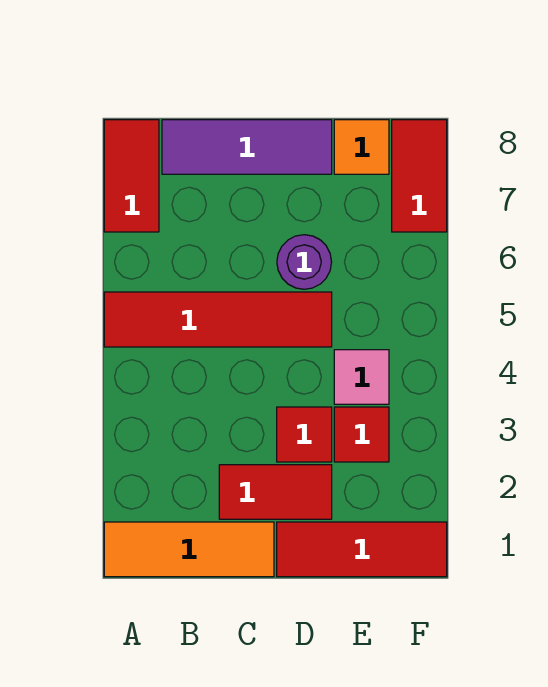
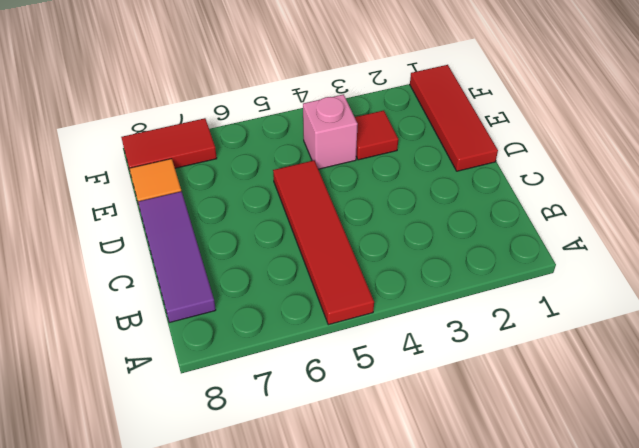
pink brick E4 level 1 -> pink tile E4 level 1
none -> orange tile A1:C1 level 1
none -> red tile A7:A8 level 1
none -> red tile C2:D2 level 1

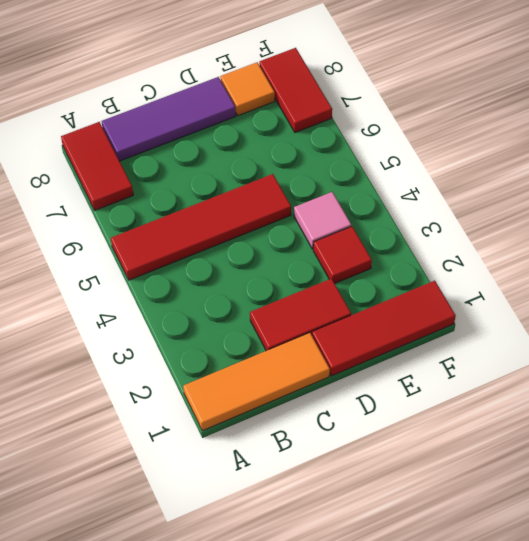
none -> red tile D3 level 1
none -> purple round brick D6 level 1

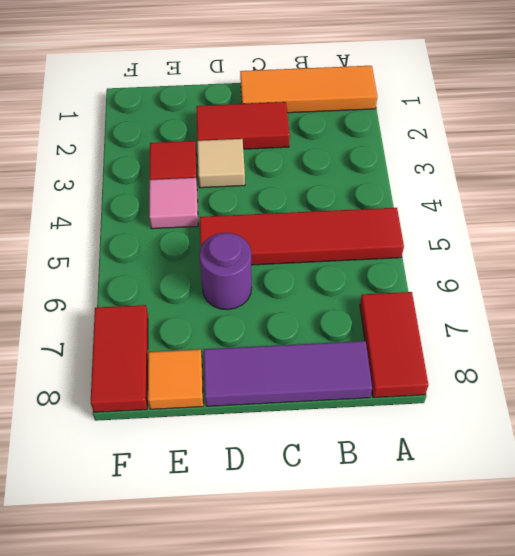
tan tile D3 level 1 -> red tile D3 level 1
none -> red tile D1:F1 level 1

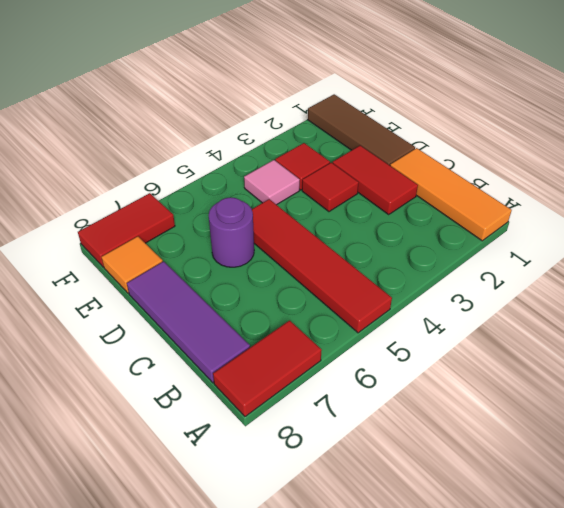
brown tile D1:F1 level 1 -> red tile D1:F1 level 1

